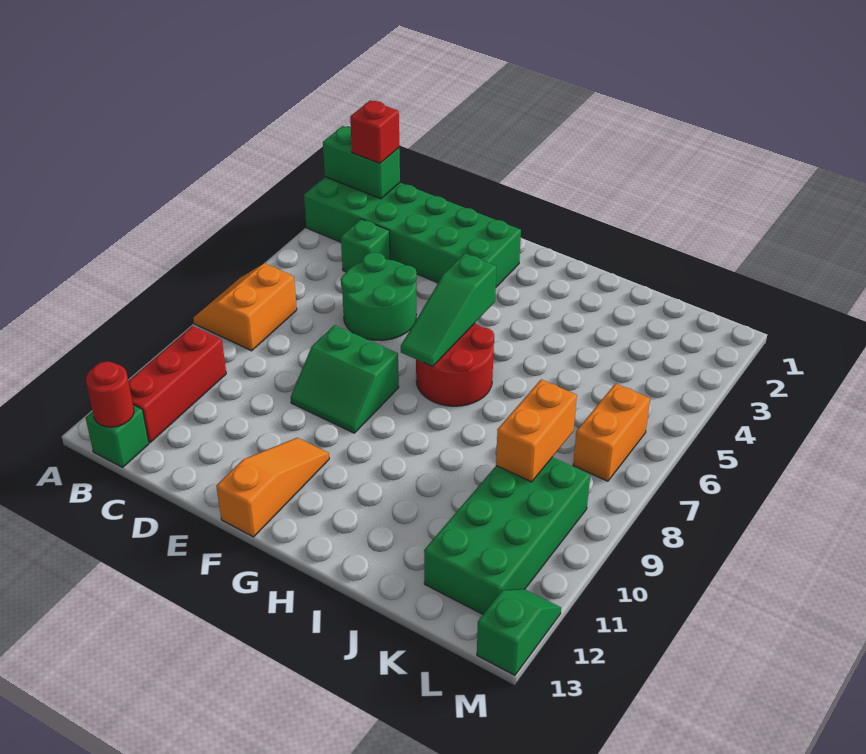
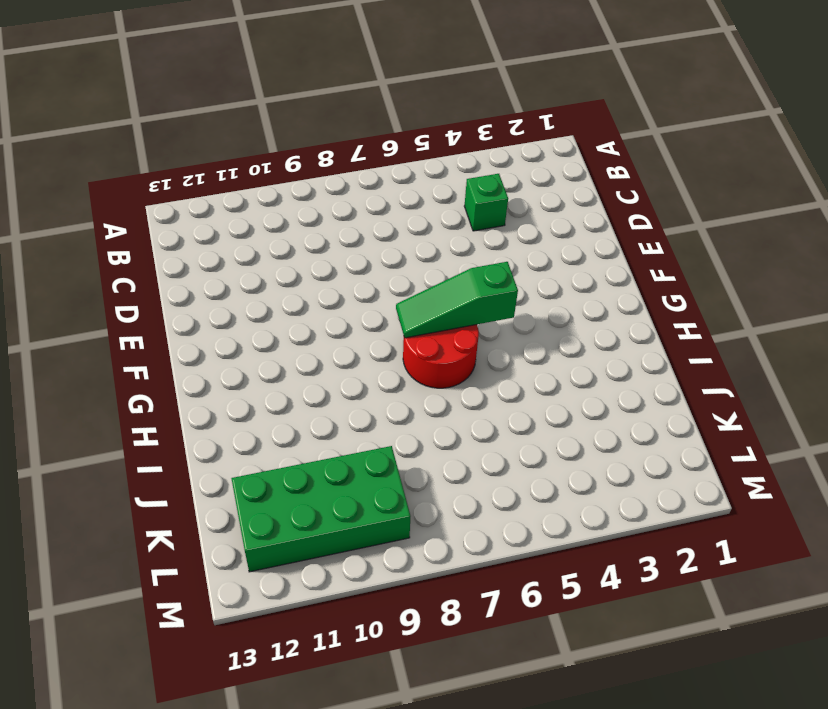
none -> green brick A2:F3 level 1
none -> orange slope A7:B8 level 1 top B
none -> red brick B10:B12 level 1

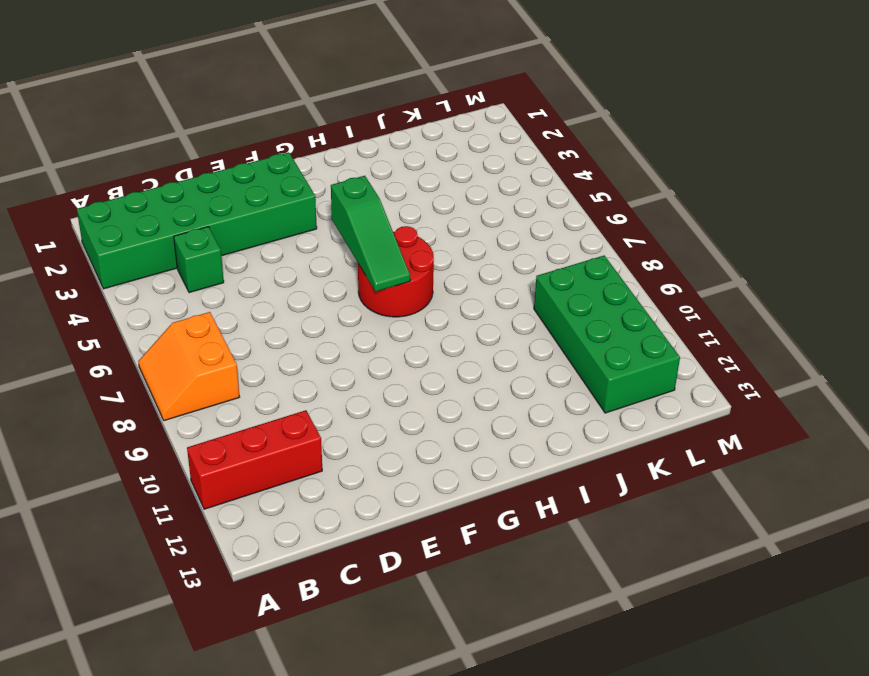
red brick A11:C11 level 1 -> red brick B10:B12 level 1
none -> green brick B13 level 1
none -> green round brick D5:E6 level 1
none -> green slope E8:F9 level 1 top 8

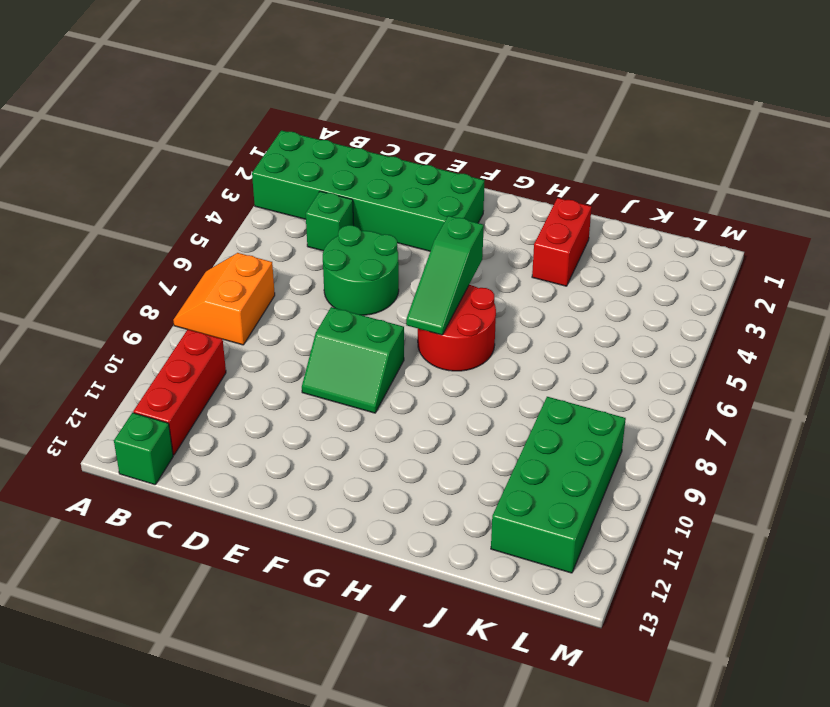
red brick I2:I3 level 1 -> none
none -> orange slope F11:F13 level 1 top 13
none -> orange brick L6:L7 level 1
none -> green slope M12:M13 level 1 top 13

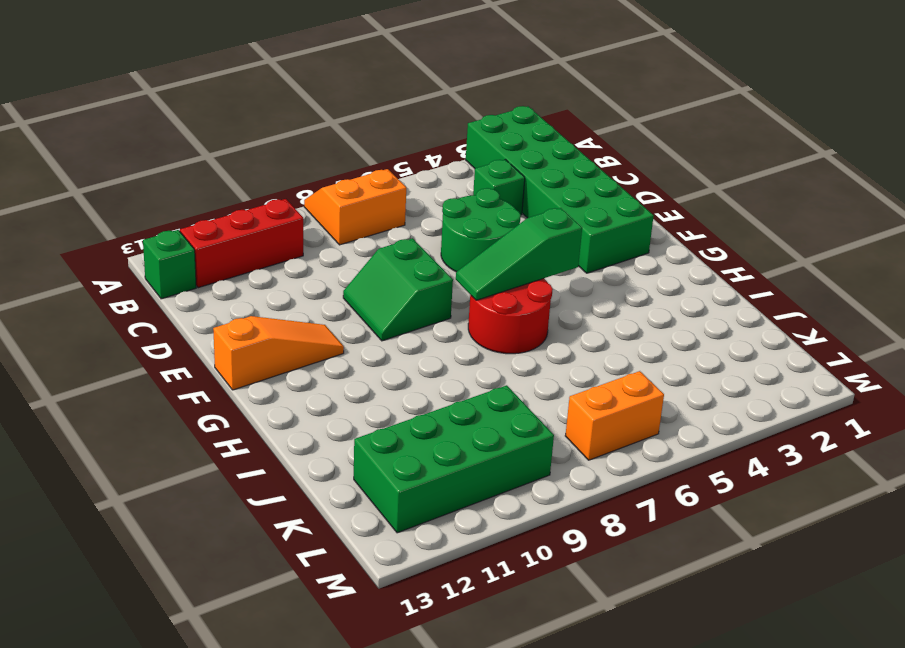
none -> green slope M12:M13 level 1 top 13
none -> green brick A2:B2 level 2
none -> red round brick B13 level 2

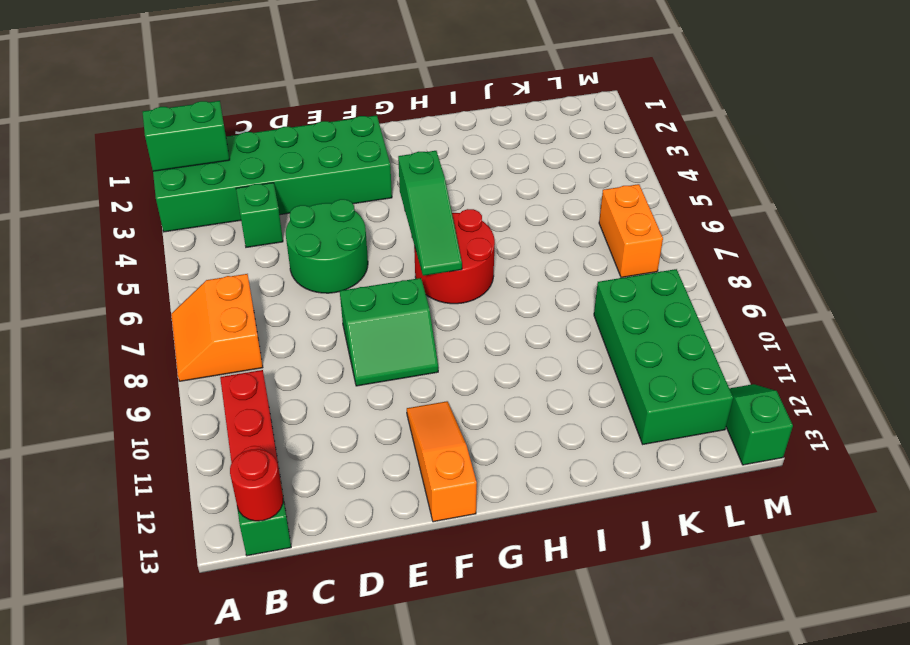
none -> orange brick K8:K9 level 2
none -> red brick B2 level 3

